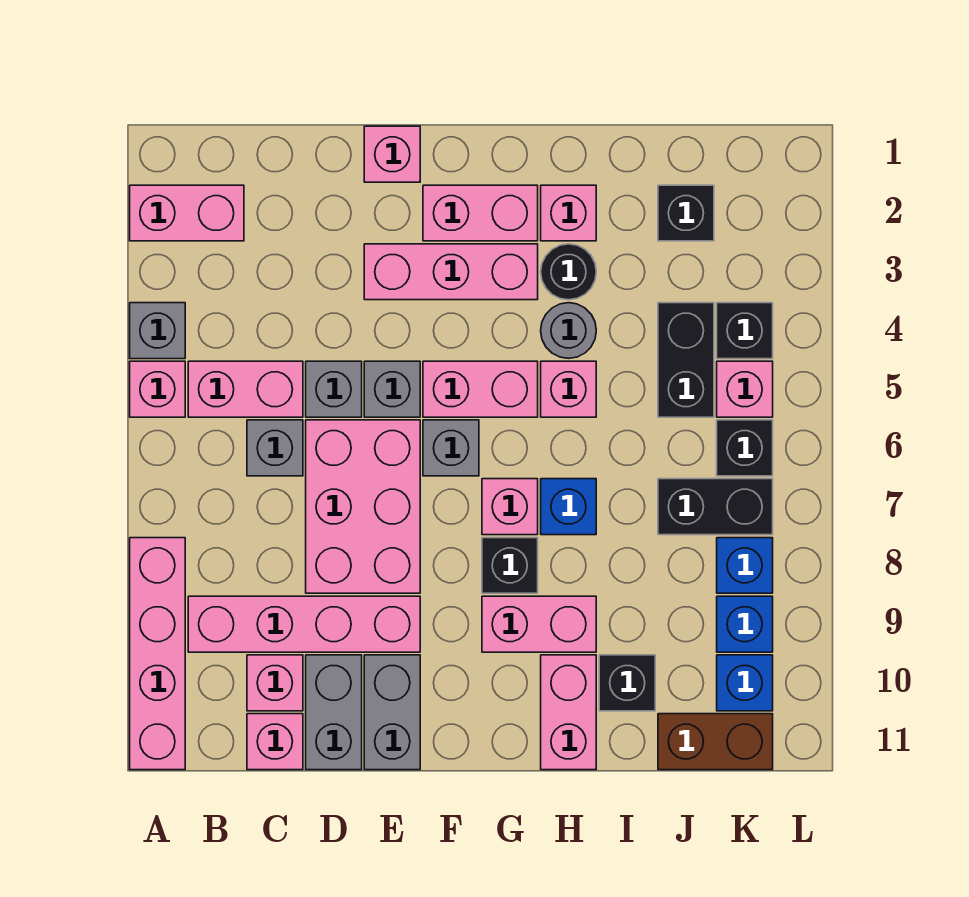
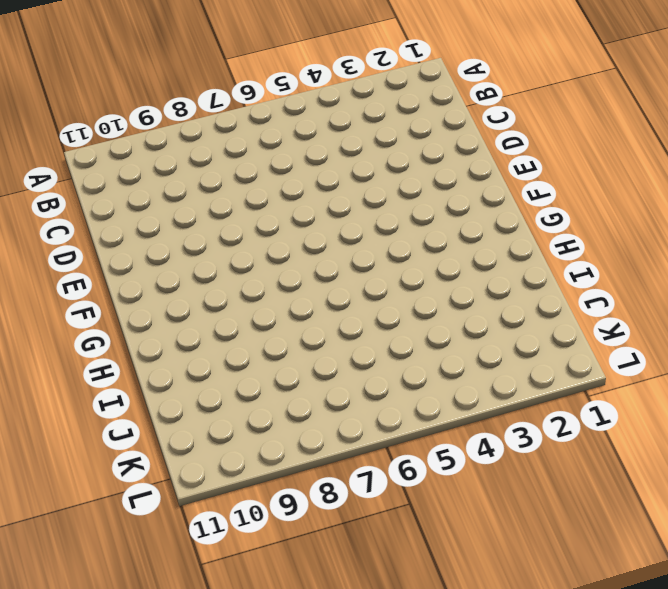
none -> pink brick A2:B2 level 1
none -> grey brick A4 level 1
none -> pink brick A5 level 1
none -> pink brick A8:A11 level 1

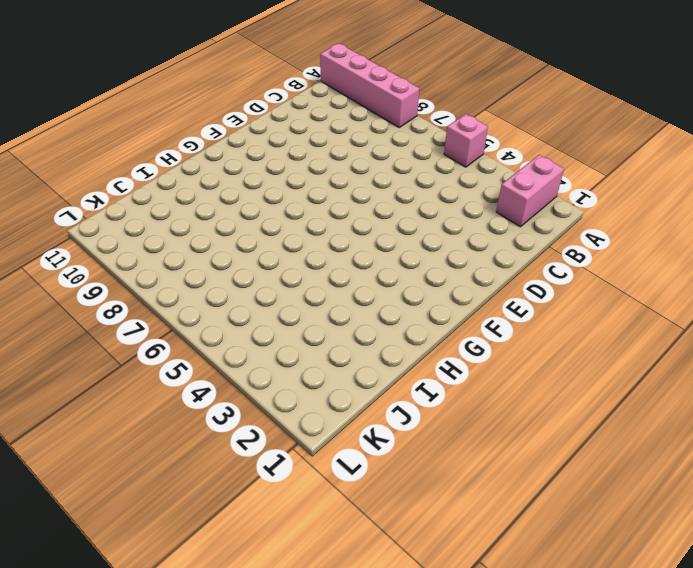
none -> grey brick A4 level 1
none -> pink brick B5:C5 level 1
none -> pink brick B9:E9 level 1
none -> grey brick C6 level 1

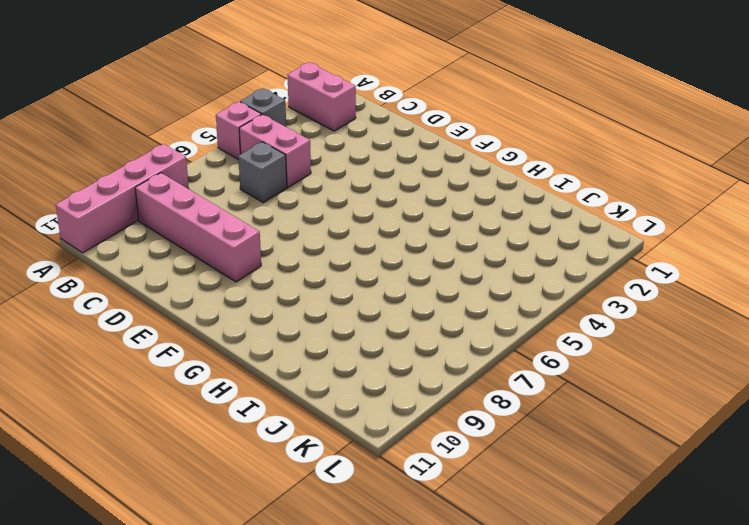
none -> pink brick C10 level 1
none -> pink brick C11 level 1
none -> grey brick D5 level 1
none -> pink brick D6:E8 level 1

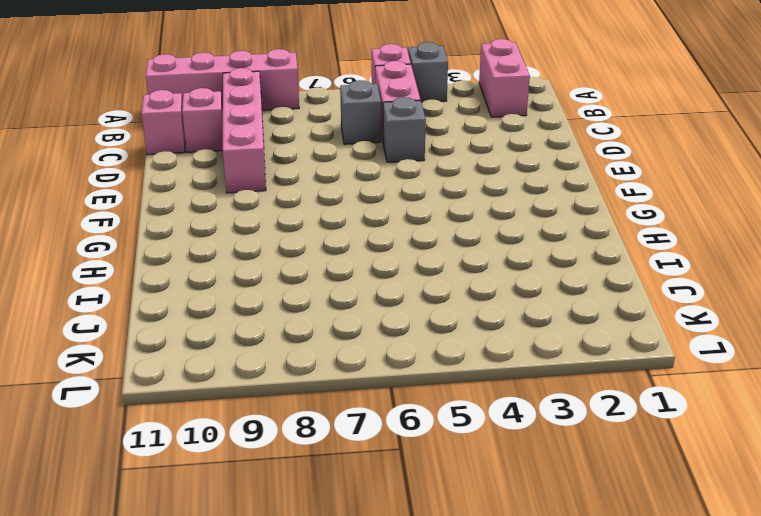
none -> pink brick D6:E8 level 1
none -> grey brick D10:D11 level 1
none -> pink brick E1 level 1
none -> pink brick E3:G3 level 1

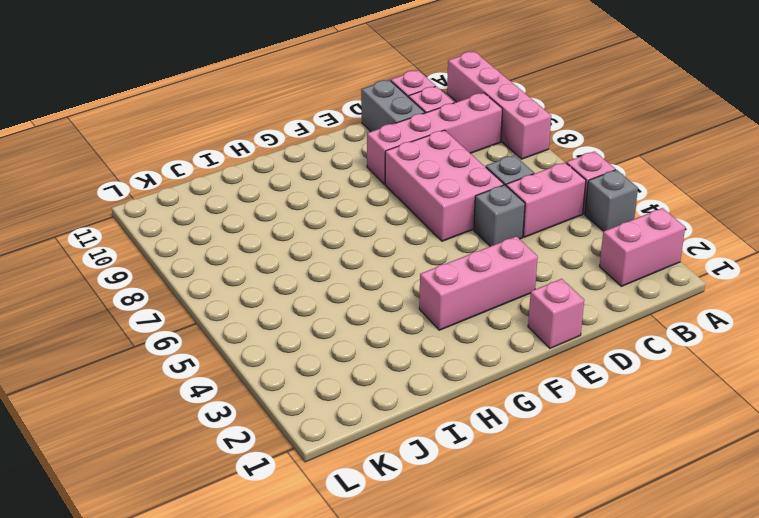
none -> grey brick E5 level 1
none -> grey brick E10:E11 level 1
none -> pink brick F2:G2 level 1
none -> pink brick F5:G5 level 1

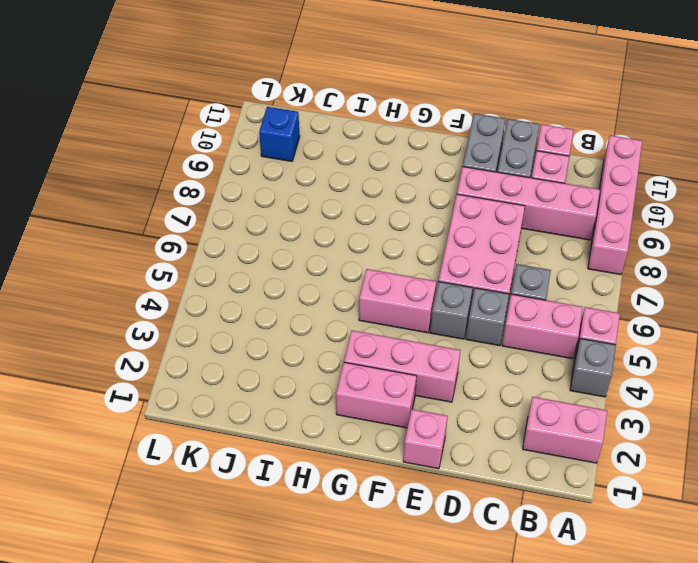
none -> grey brick F6 level 1
none -> pink brick G7 level 1
none -> black brick G8 level 1
none -> pink brick G9:H9 level 1

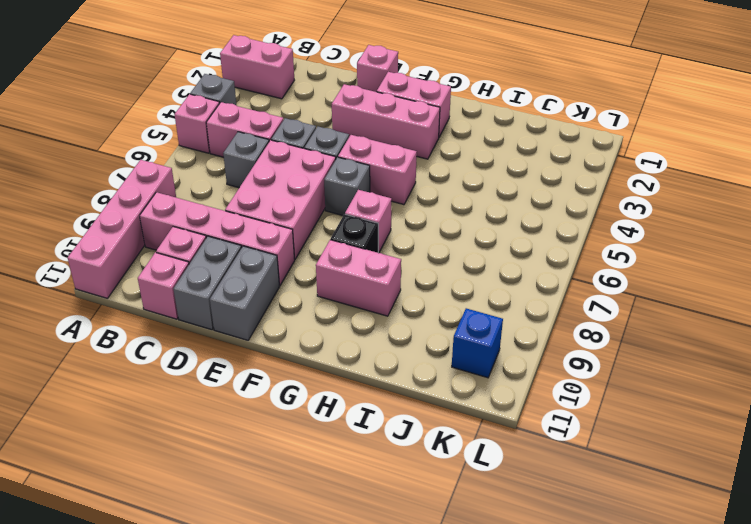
none -> pink brick H2 level 1
none -> black round brick H3 level 1
none -> grey round brick H4 level 1
none -> pink brick H5 level 1

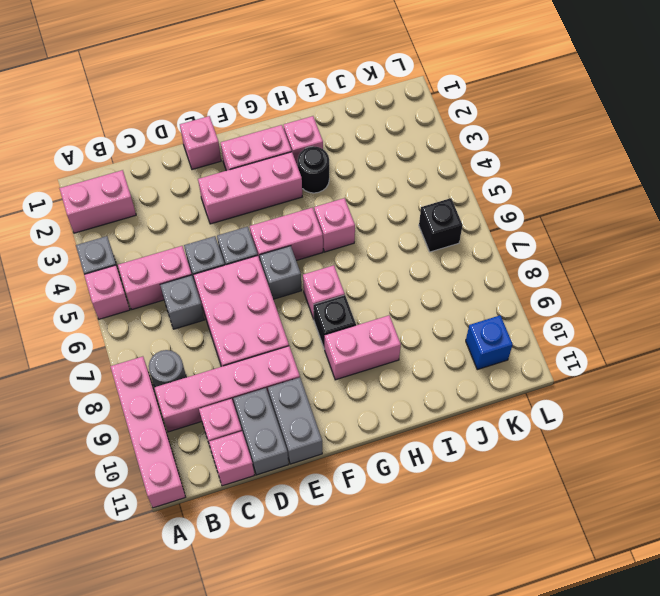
grey round brick B8 level 1 -> grey round brick H4 level 1
none -> blue brick H7 level 1
none -> pink brick H10:H11 level 1
none -> black brick I10 level 1
none -> black brick J2 level 1

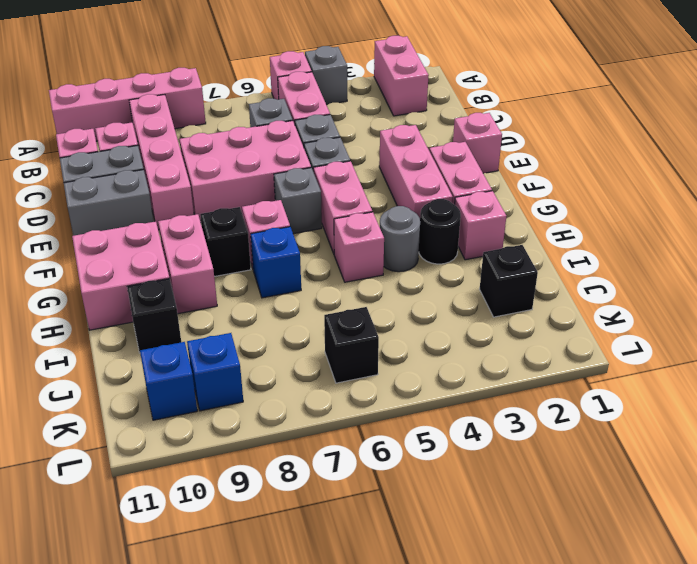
pink brick G10:H11 level 1 -> pink brick H10:H11 level 1
none -> black brick J4:J5 level 1
none -> black brick J7:K7 level 1
none -> brown brick J11:K11 level 1
none -> black brick K4 level 1

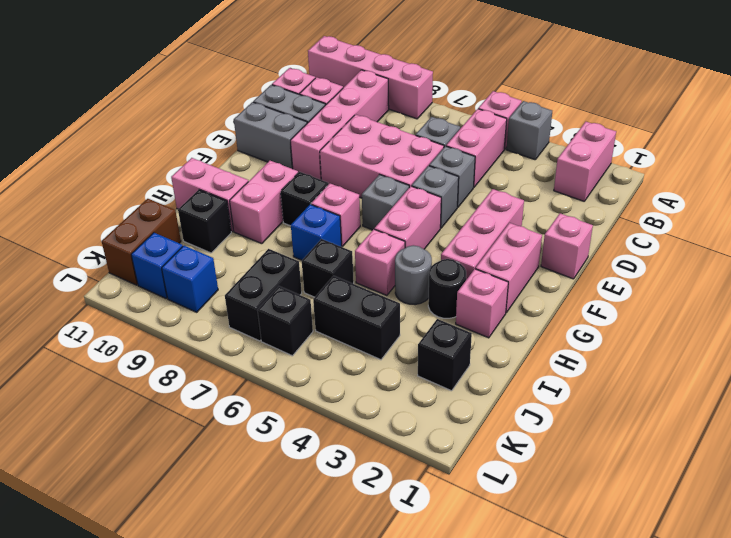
black brick I6 level 1 -> black brick K4 level 1
none -> pink brick K5 level 1
none -> blue brick K8 level 1

